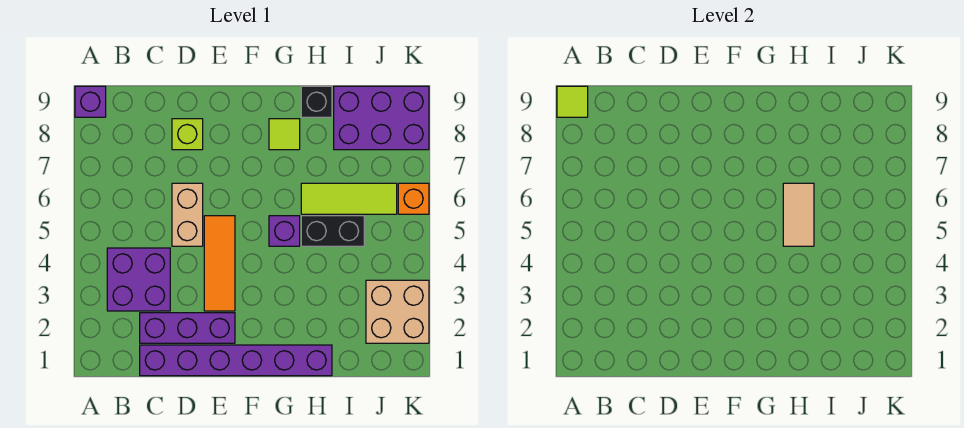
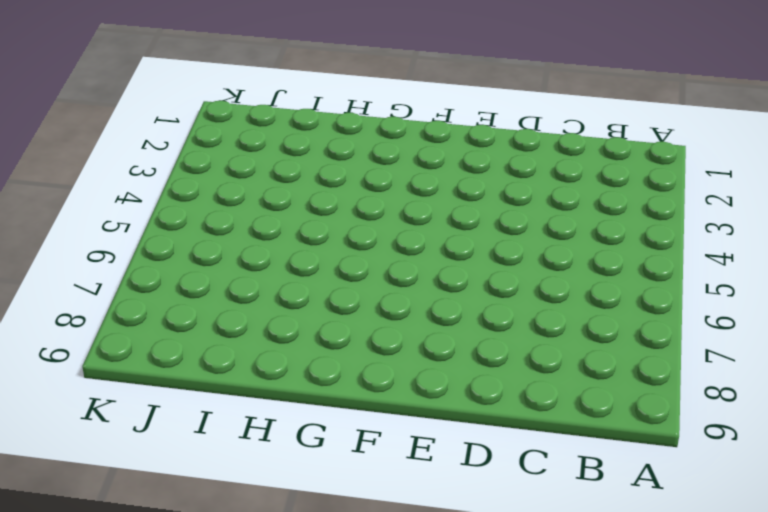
none -> purple brick A9 level 1
none -> purple brick B3:C4 level 1
none -> purple brick C1:H1 level 1

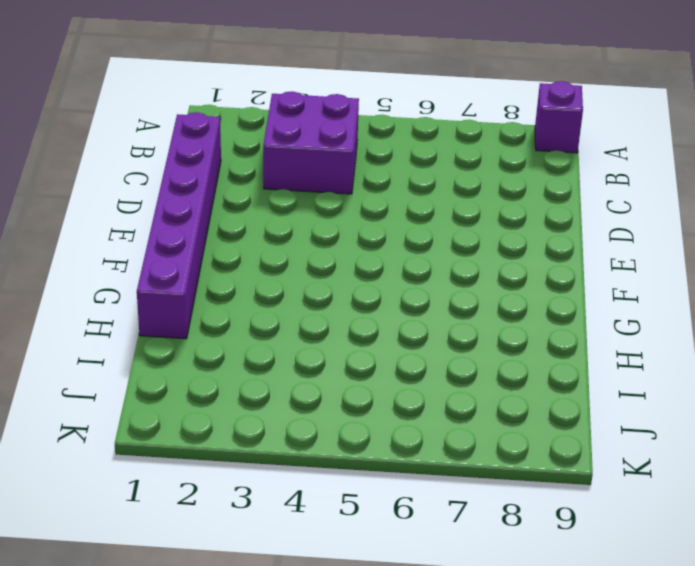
none -> purple brick C2:E2 level 1
none -> tan brick D5:D6 level 1
none -> lime brick D8 level 1

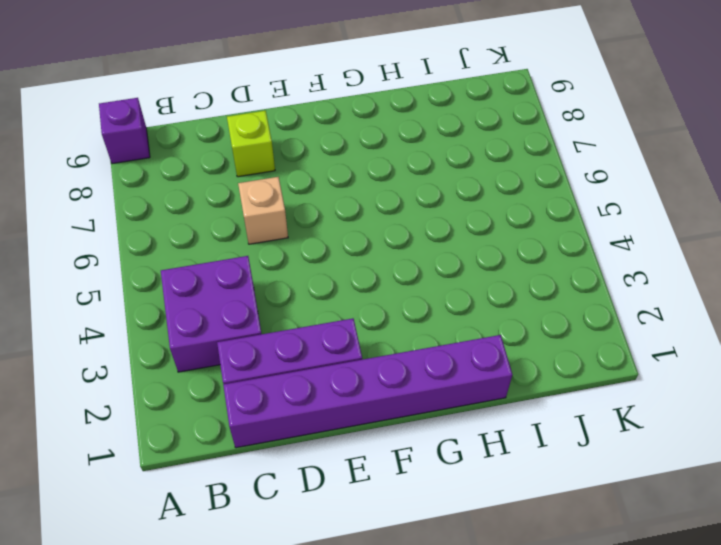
tan brick D6 level 1 -> tan brick D5:D6 level 1
none -> orange tile E3:E5 level 1
none -> purple brick G5 level 1
none -> lime tile G8 level 1

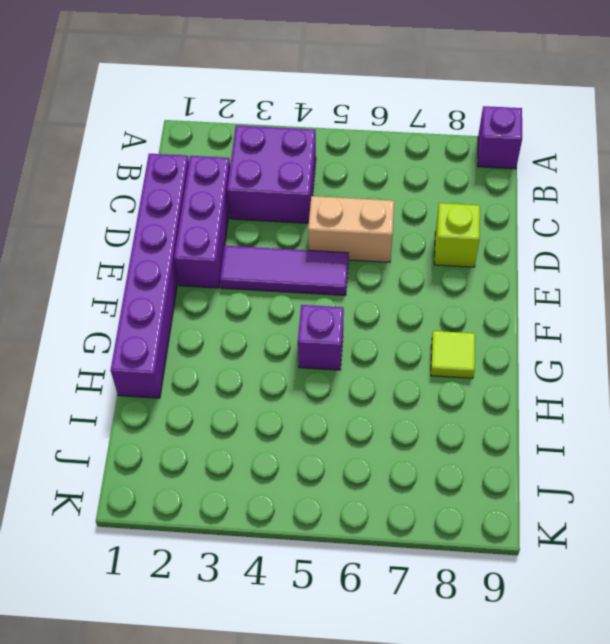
purple tile E3:E5 level 1 -> orange tile E3:E5 level 1
none -> black brick H5:I5 level 1
none -> lime tile H6:J6 level 1
none -> black brick H9 level 1

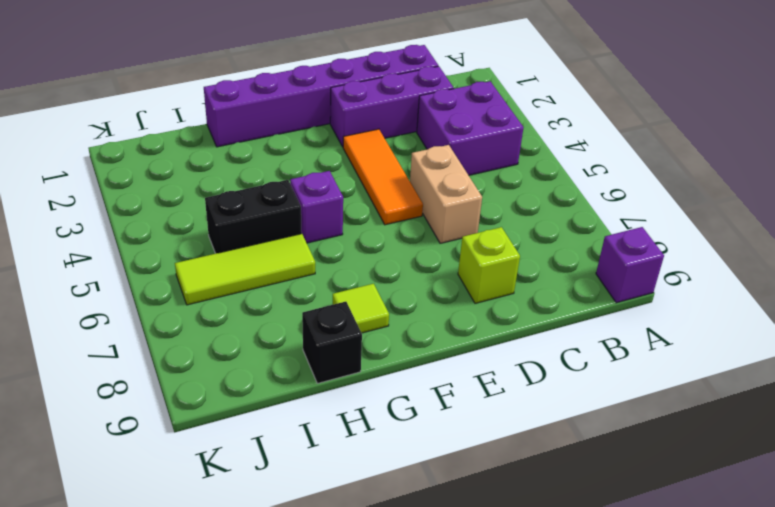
none -> purple brick I8:K9 level 1
none -> tan brick J2:K3 level 1
none -> orange brick K6 level 1

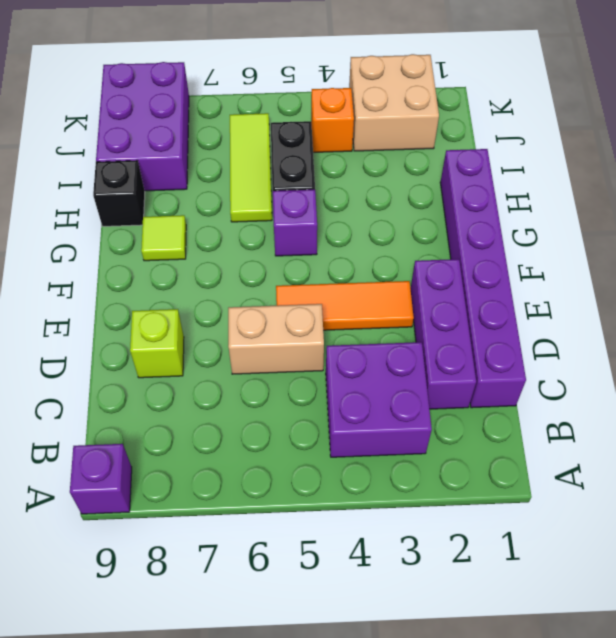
orange brick J4 level 1 -> orange brick K6 level 1
none -> lime tile A9 level 2
none -> tan tile H5:H6 level 2

